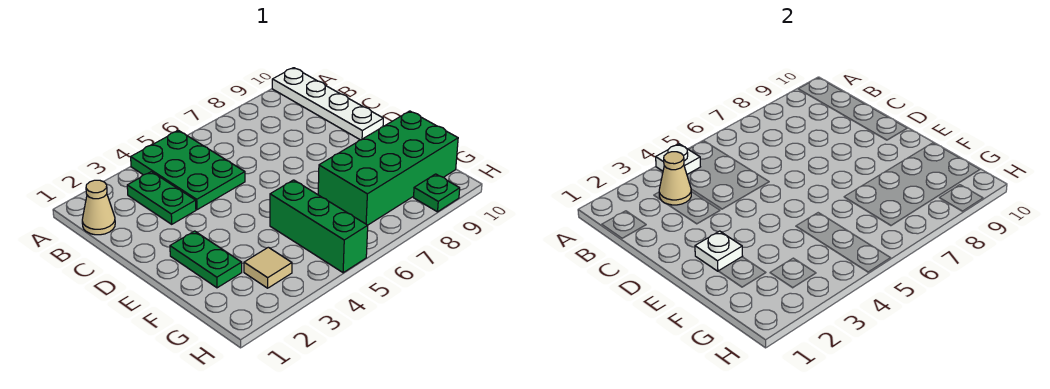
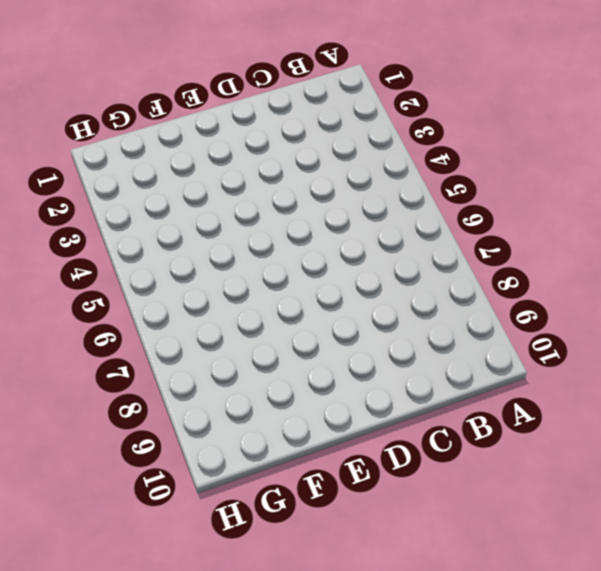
none -> green plate A4:C5 level 1
none -> white plate A10:D10 level 1
none -> tan cone B1 level 1

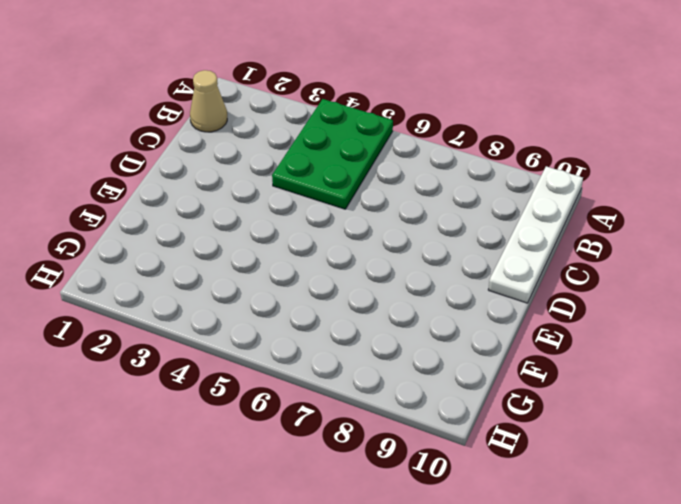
none -> green plate B3:C3 level 1
none -> green plate E2:F2 level 1
none -> green brick F5:H5 level 1

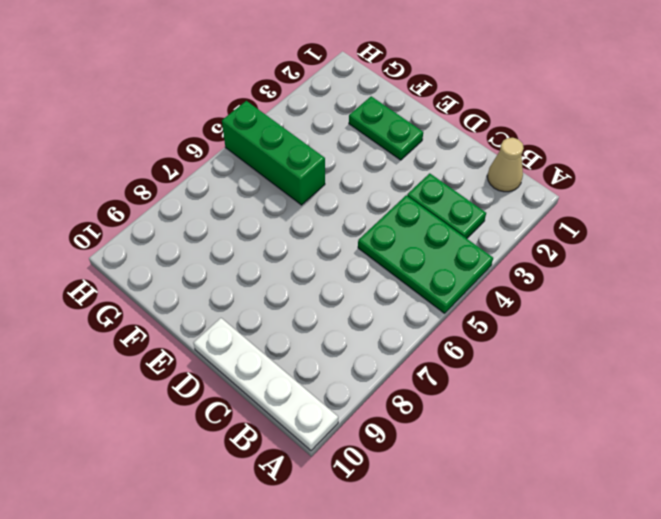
none -> green brick F7:G10 level 1
none -> tan tile G3 level 1
none -> green plate H9 level 1

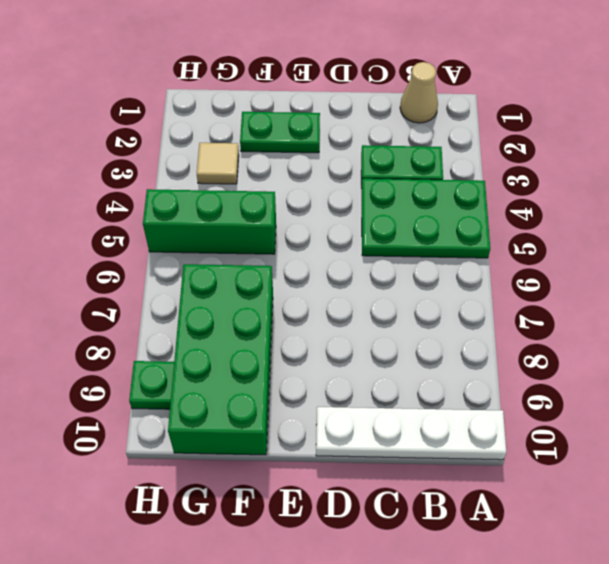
none -> white plate A4 level 2
none -> tan cone B3 level 2
none -> white plate E2 level 2

